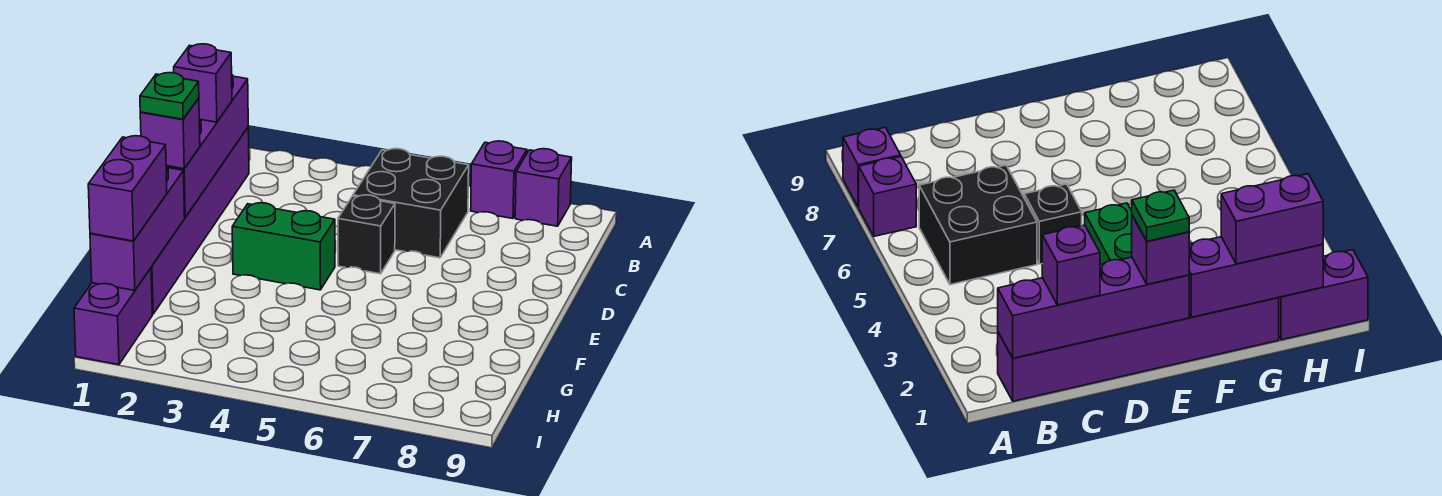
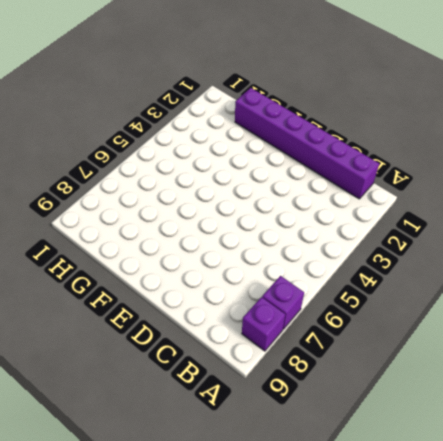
none -> black brick B5:C6 level 1
none -> black brick D5 level 1
none -> green brick E3:E4 level 1

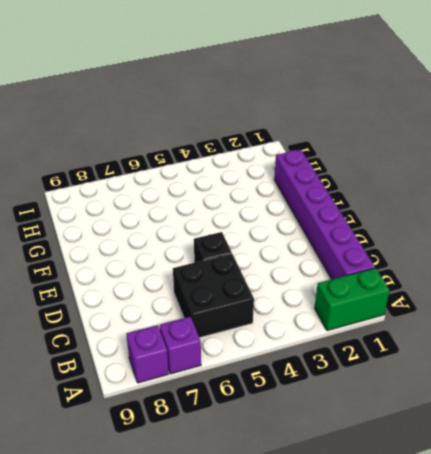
green brick A1:A2 level 1 -> green brick E3:E4 level 1
none -> purple brick H1:I1 level 1
none -> purple brick B1:E1 level 2
none -> purple brick F1:H1 level 2

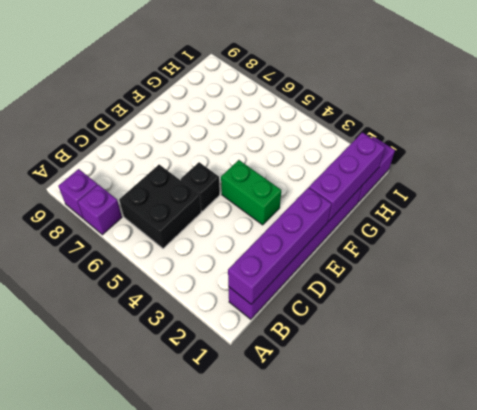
none -> purple brick C1 level 3
none -> purple brick E1 level 3
none -> purple brick G1:H1 level 3

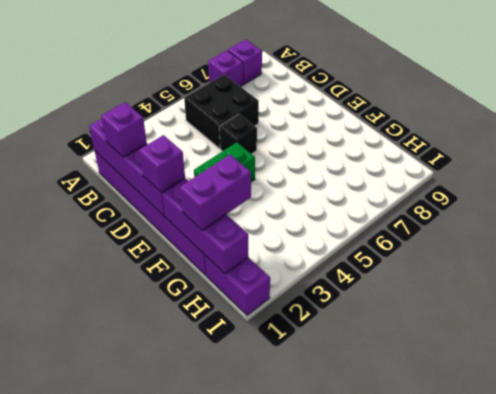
purple brick G1:G2 level 3 -> purple brick G1:H1 level 3
none -> green plate E1 level 4

